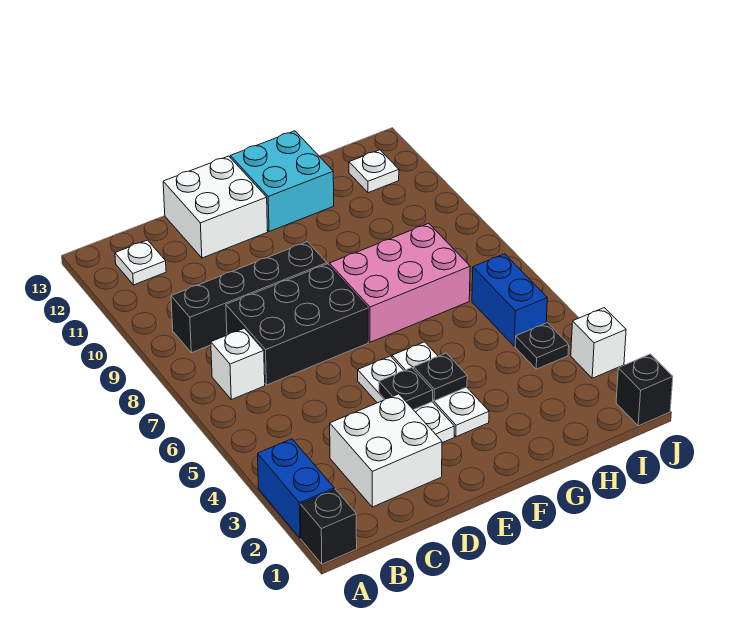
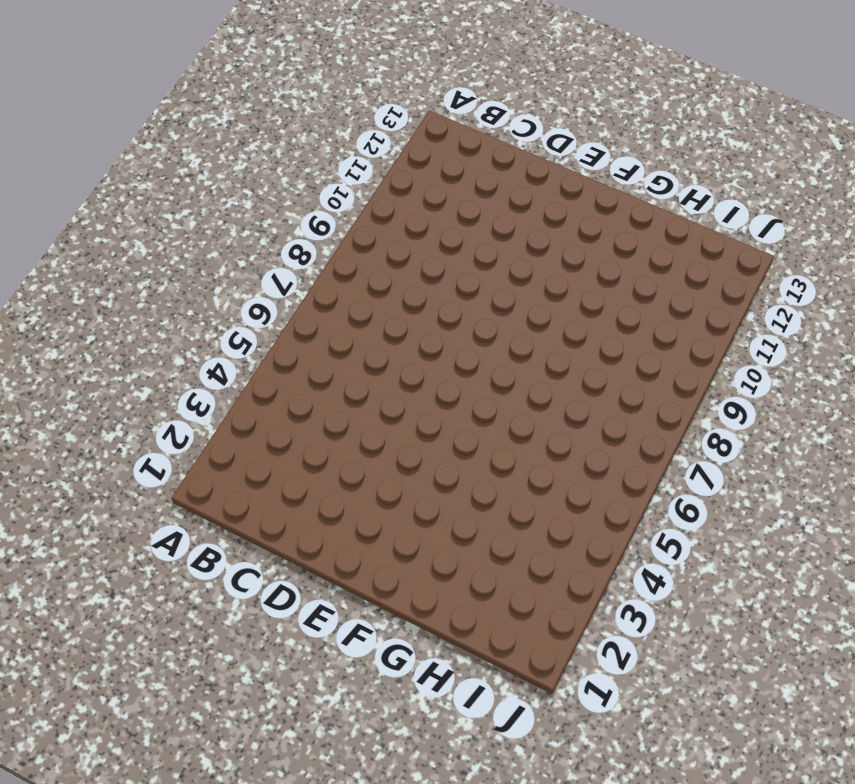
none -> black brick A1 level 1
none -> blue brick A2:A3 level 1
none -> white brick B7 level 1

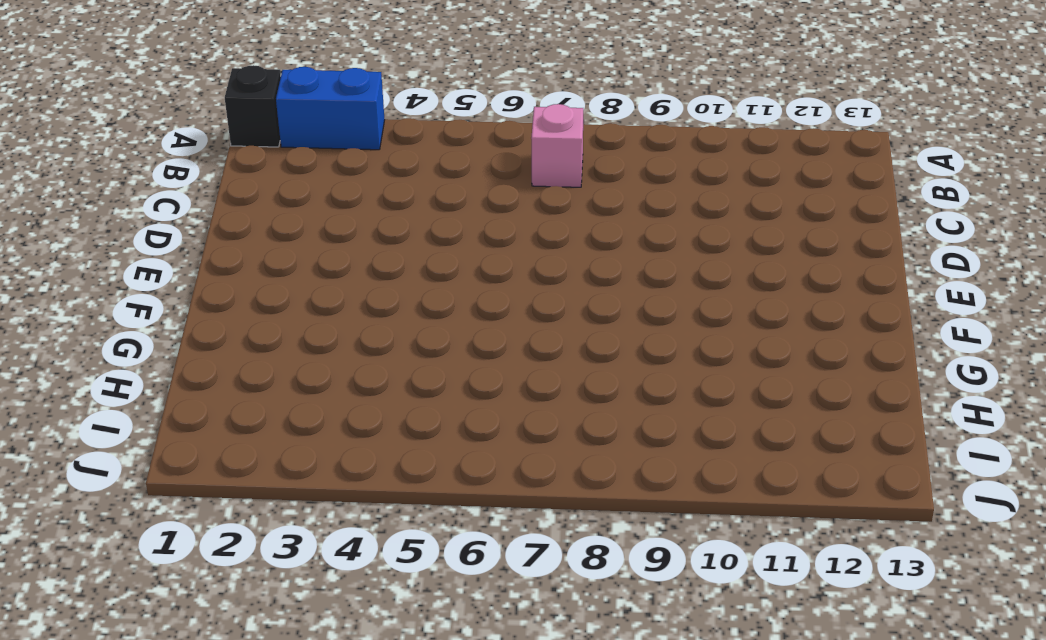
pink brick B7 level 1 -> white brick B7 level 1
none -> black brick B9:E9 level 1
none -> white plate B12 level 1
none -> white brick C2:D3 level 1

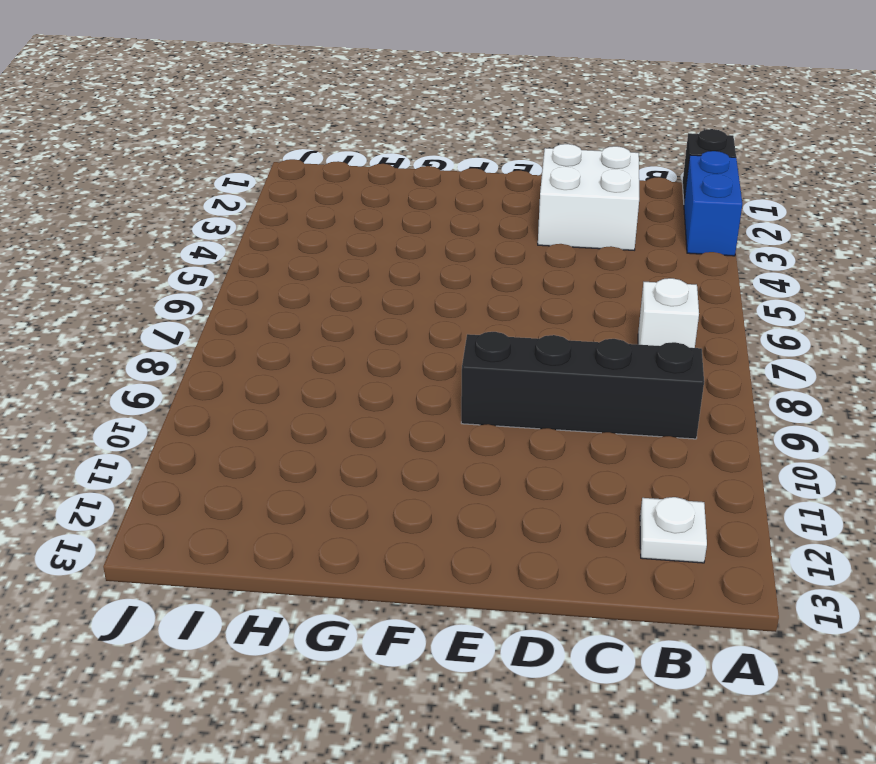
none -> black brick C7:E8 level 1
none -> white brick D12:E13 level 1
none -> white plate E3:E5 level 1

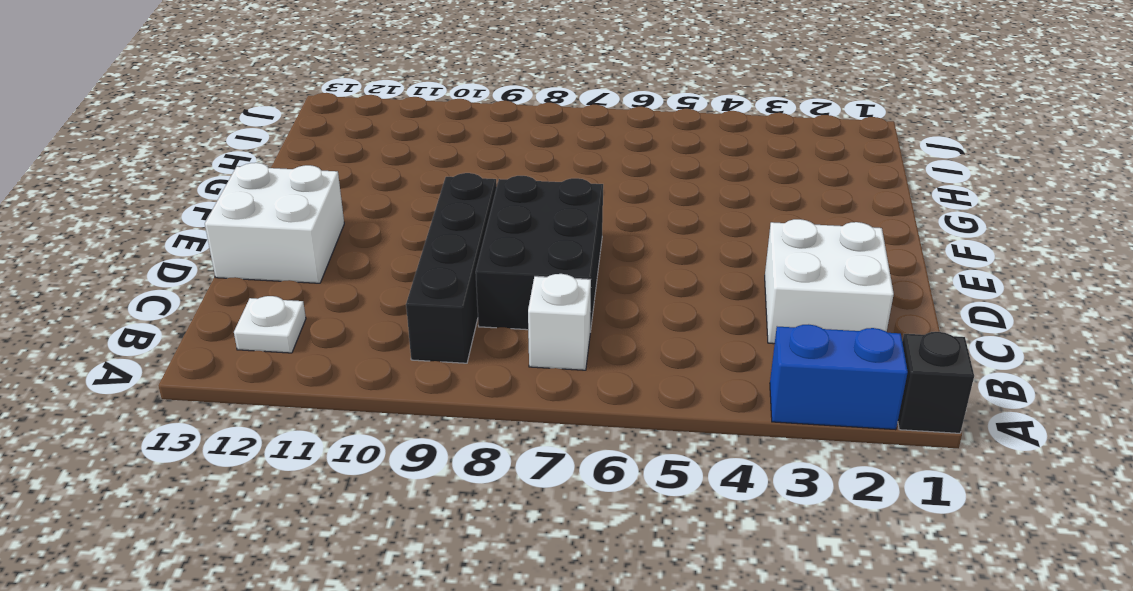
none -> white plate E3:E5 level 1
none -> white plate F3:F5 level 1
none -> pink brick F7:H8 level 1

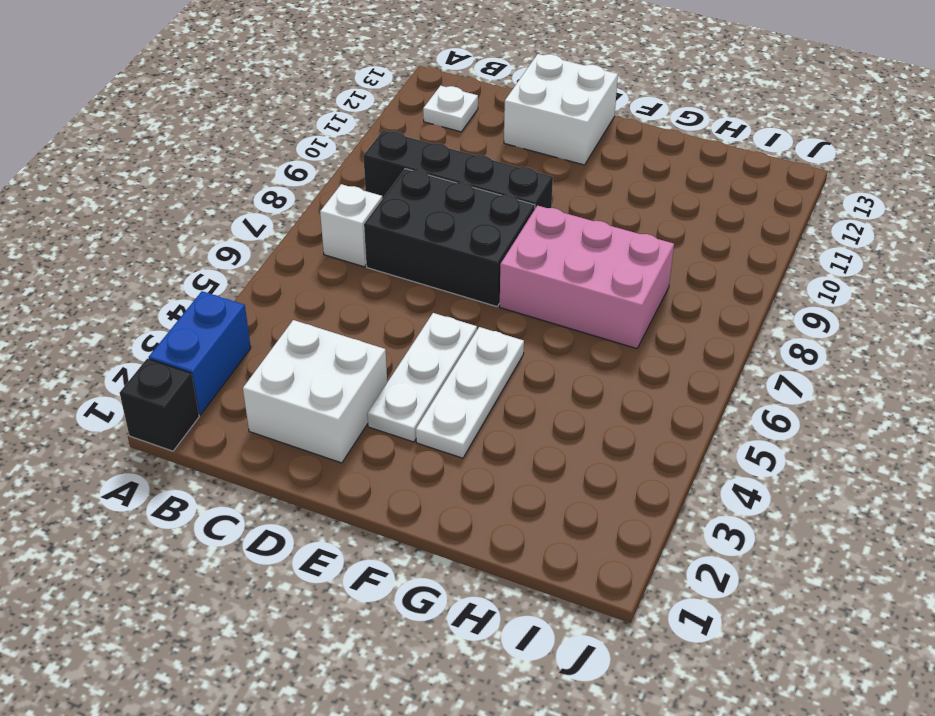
none -> cyan brick F12:G13 level 1
none -> black plate I4 level 1
none -> blue brick I5:I6 level 1

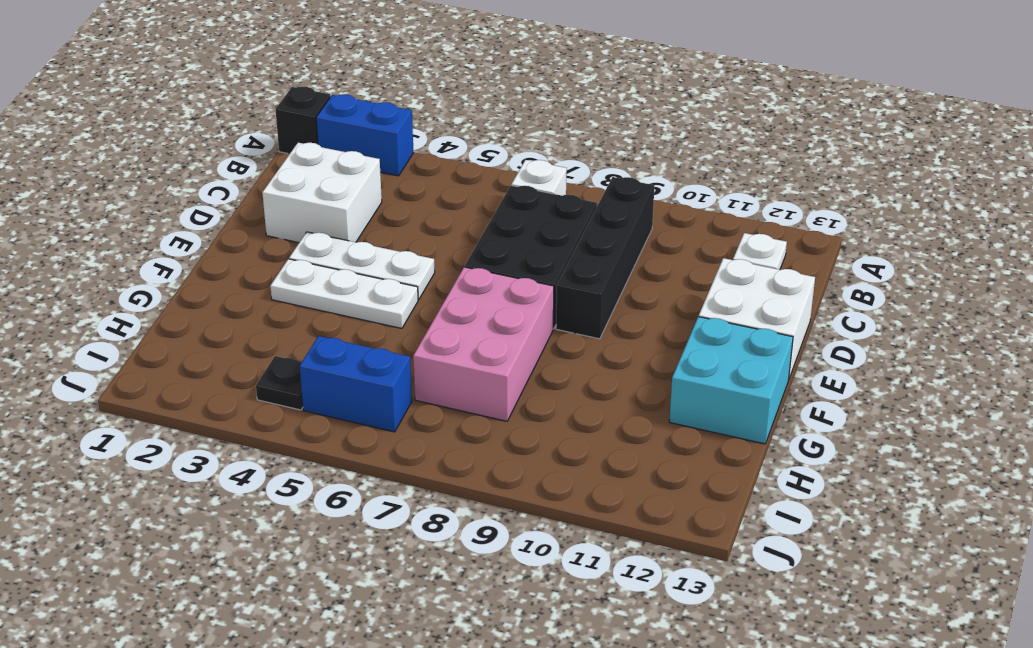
none -> white plate I12 level 1
none -> black brick J1 level 1
none -> white brick J3 level 1

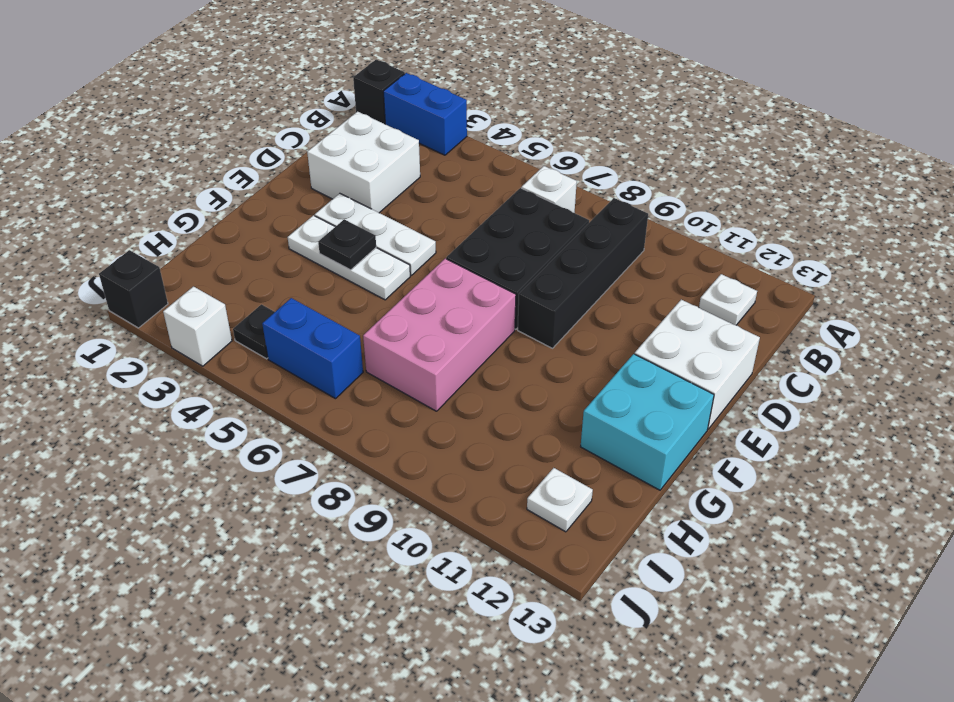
none -> black plate E4 level 2

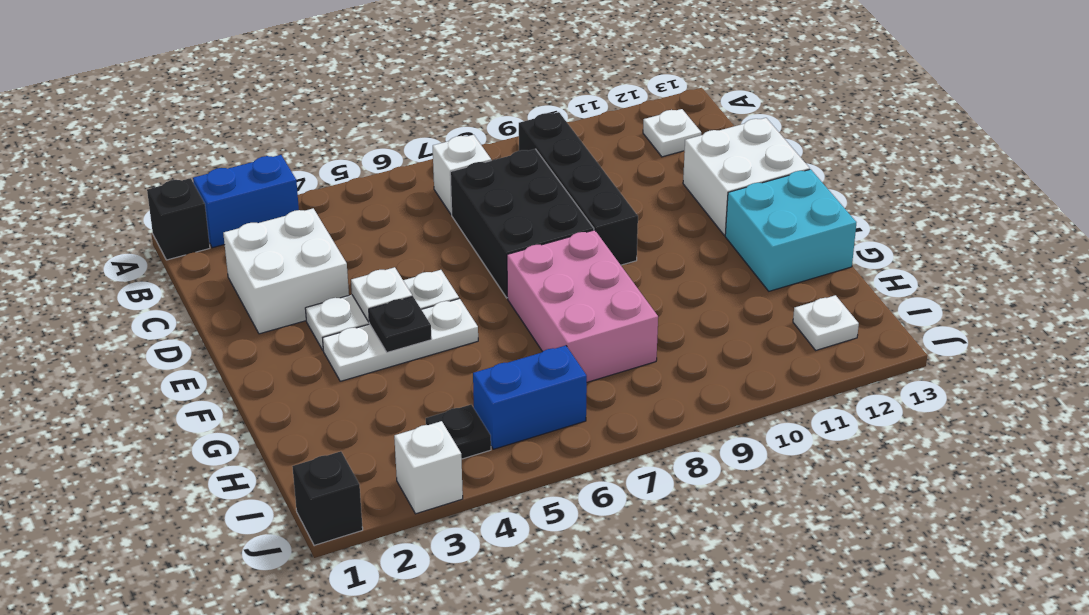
white plate E4 level 2 -> black plate E4 level 2

